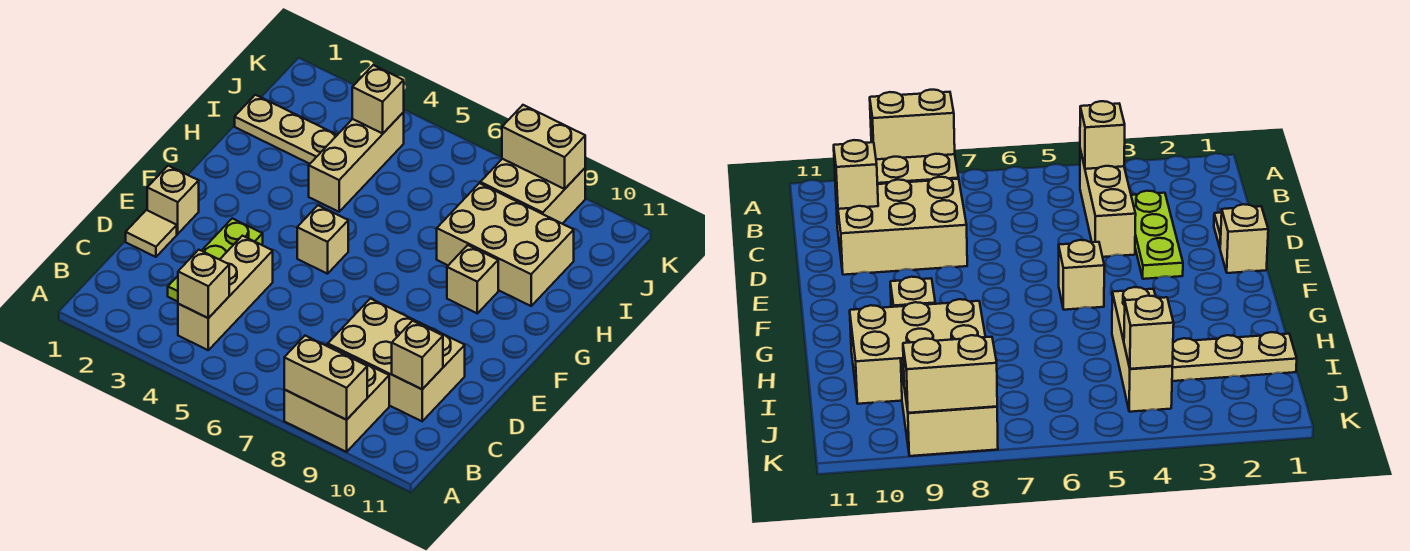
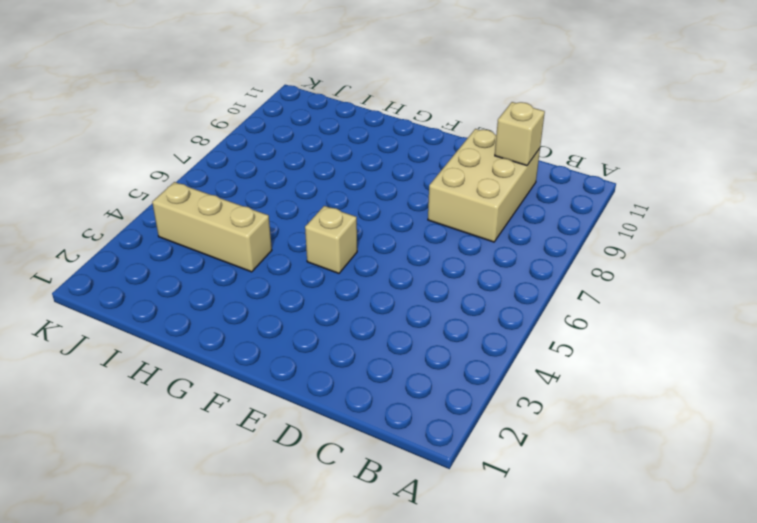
none -> tan brick A8:B9 level 1
none -> tan brick B4:D4 level 1
none -> lime plate C3:E3 level 1

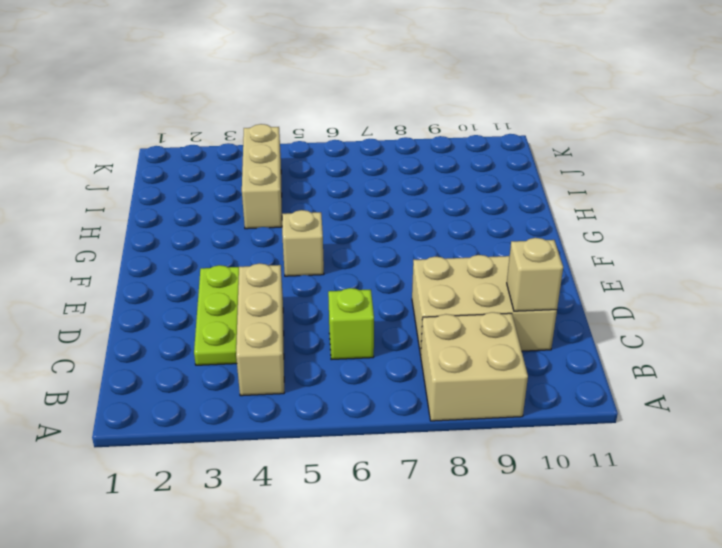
lime brick C6 level 1 -> none
none -> tan tile D1 level 1
none -> tan brick E1 level 1
none -> tan brick G9 level 1

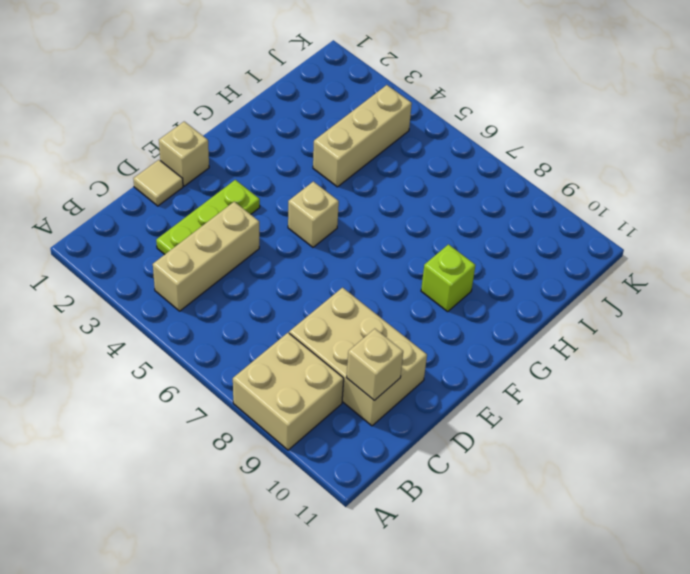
lime brick G9 level 1 -> tan brick G9 level 1
none -> tan brick H8:I10 level 1
none -> tan plate I1:I3 level 1
none -> tan brick J8:K9 level 1

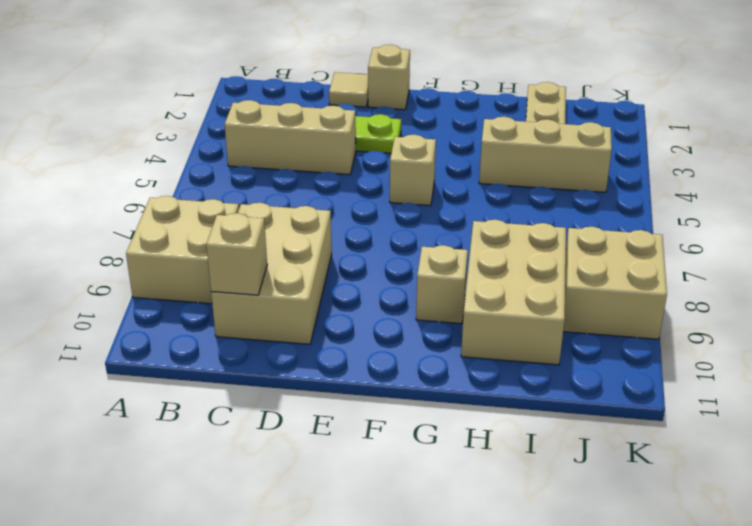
none -> tan brick A8:A9 level 2
none -> tan brick B4 level 2
none -> tan brick J4 level 2

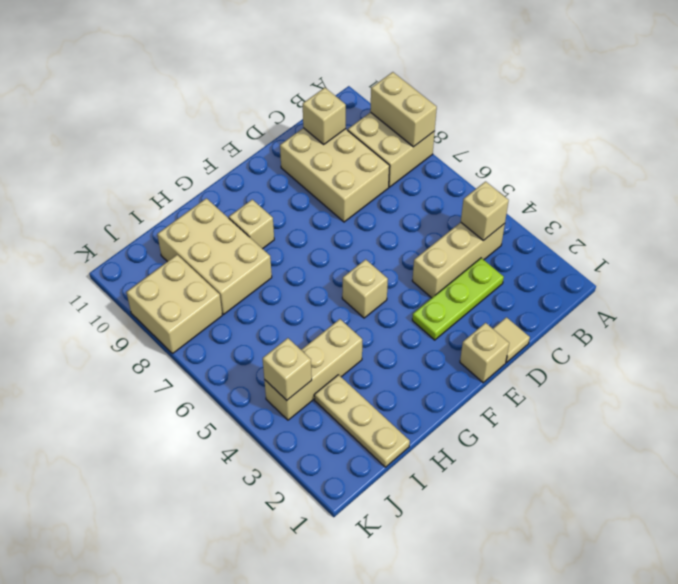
none -> tan brick K8:K9 level 2

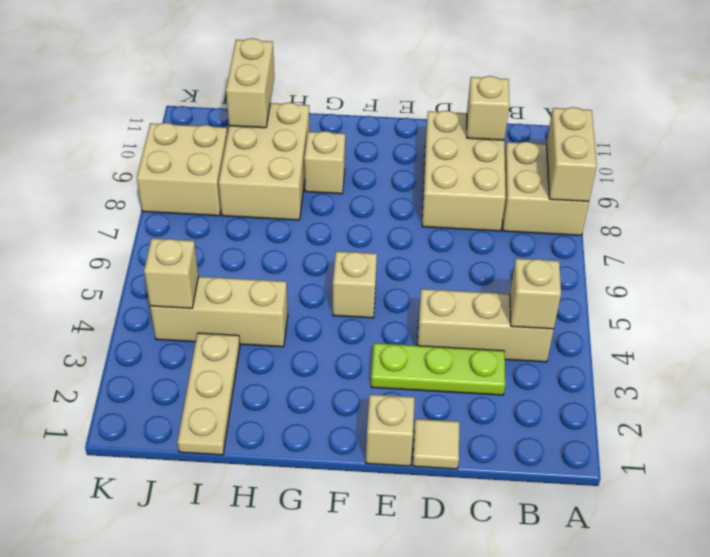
tan brick I10:I11 level 2 -> tan brick K8:K9 level 2

